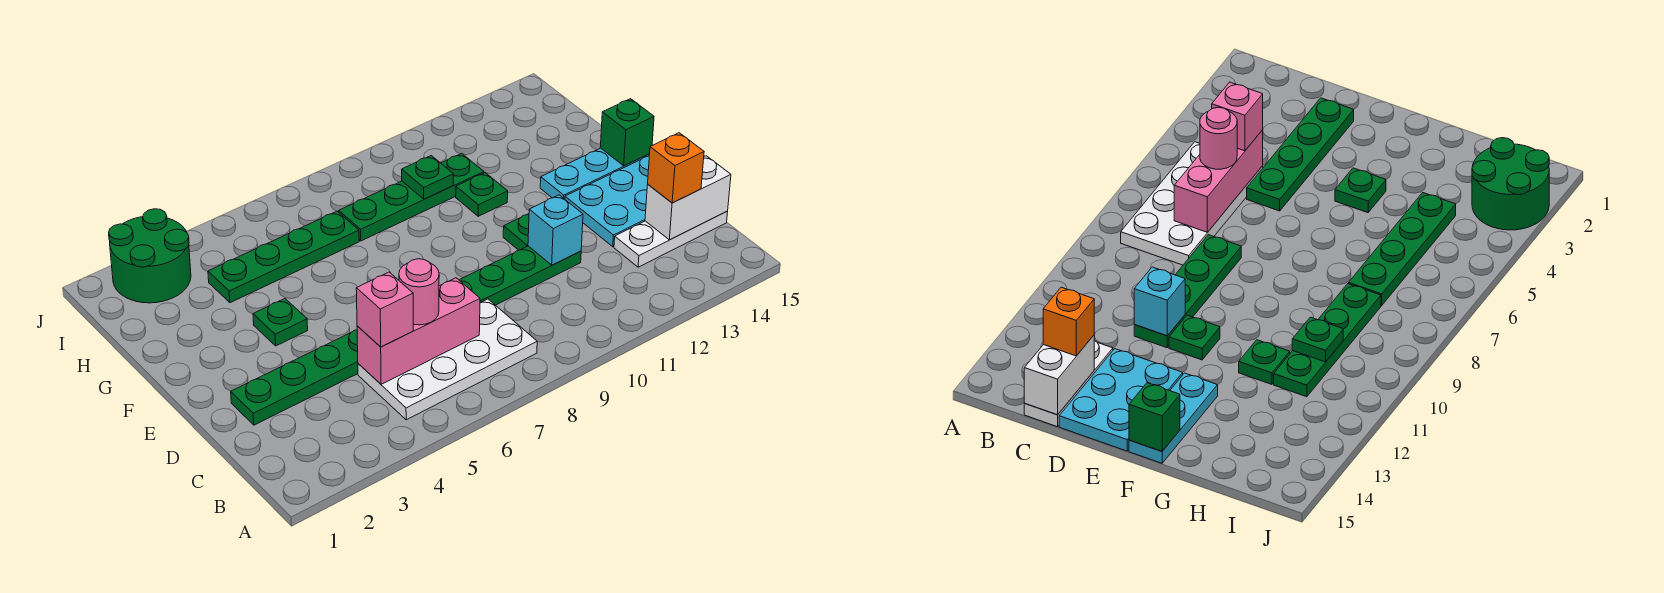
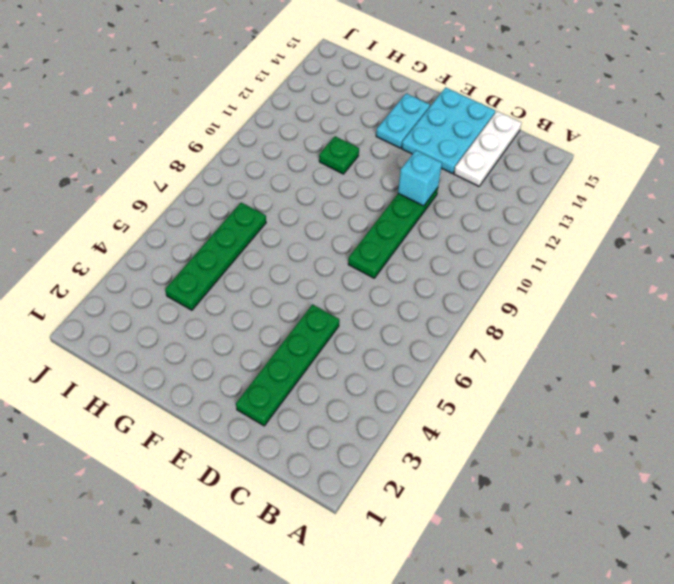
cyan plate F13:F14 level 1 -> cyan plate F13:F15 level 1
none -> white plate B5:C8 level 1
none -> green plate E11 level 1
none -> green plate F4 level 1

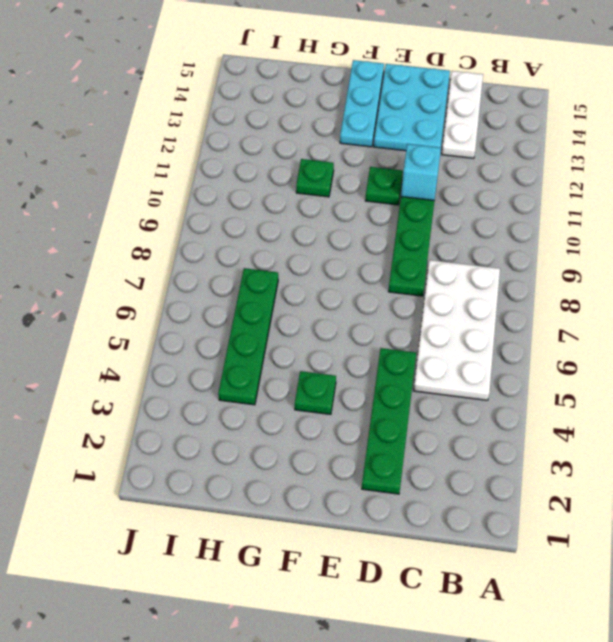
none -> green plate H8:H11 level 1
none -> green round brick I2:J3 level 1
none -> pink brick C5:C7 level 2

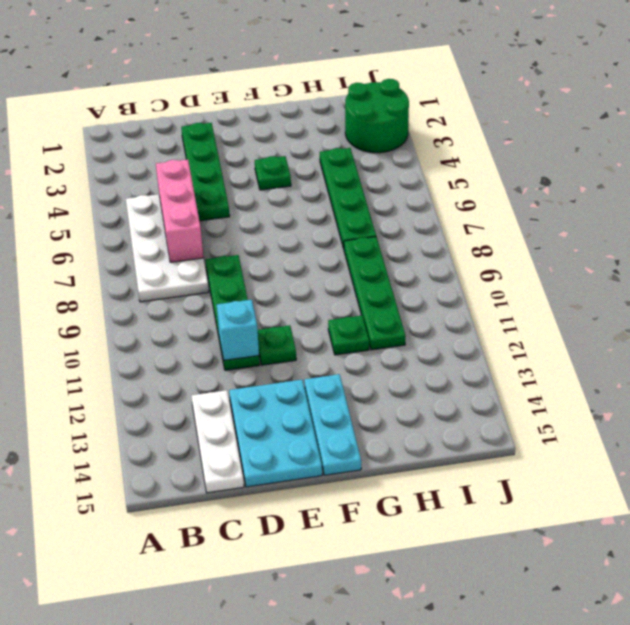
none -> white brick C14:C15 level 2
none -> green brick F15 level 2
none -> green plate H10 level 2

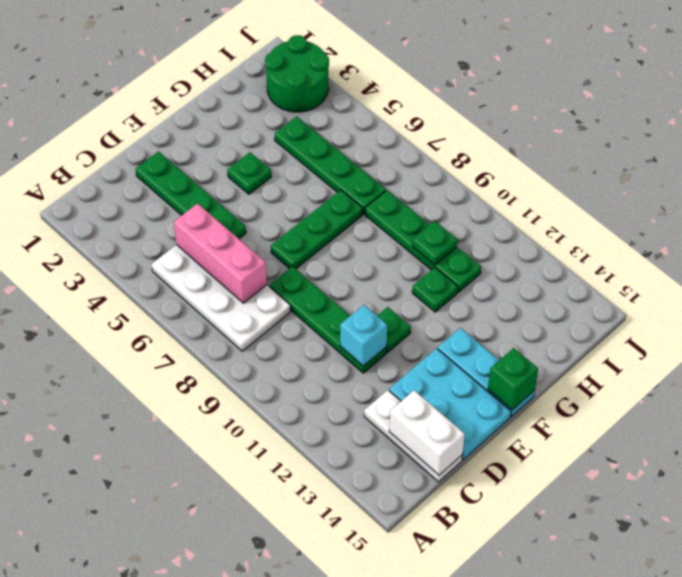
green plate E7:G7 level 1 -> none
none -> pink brick C5 level 3
none -> pink round brick C6 level 3
none -> orange brick C14 level 3

